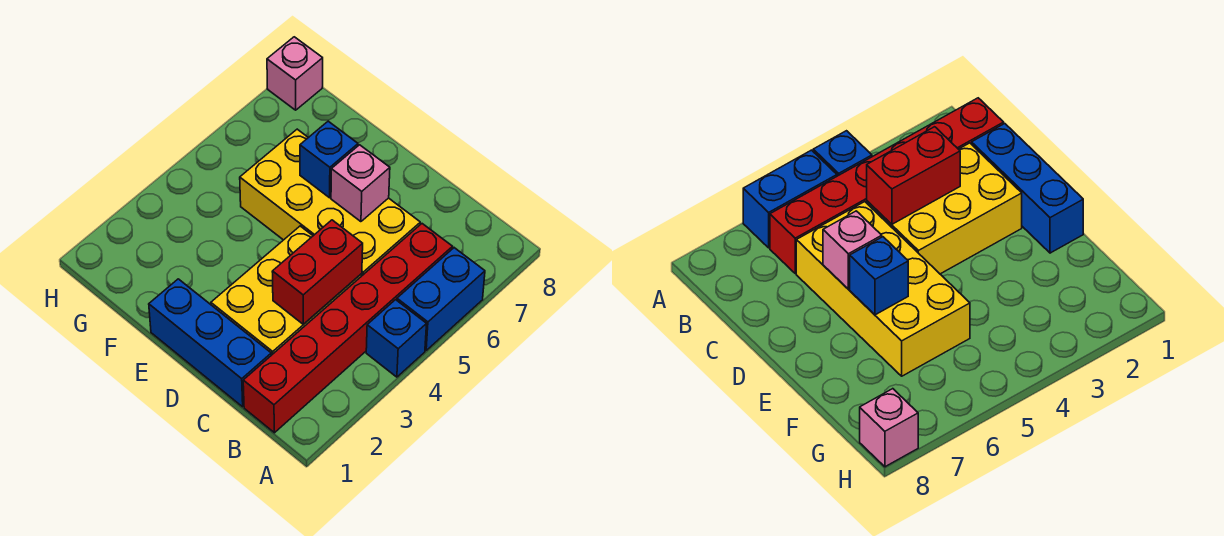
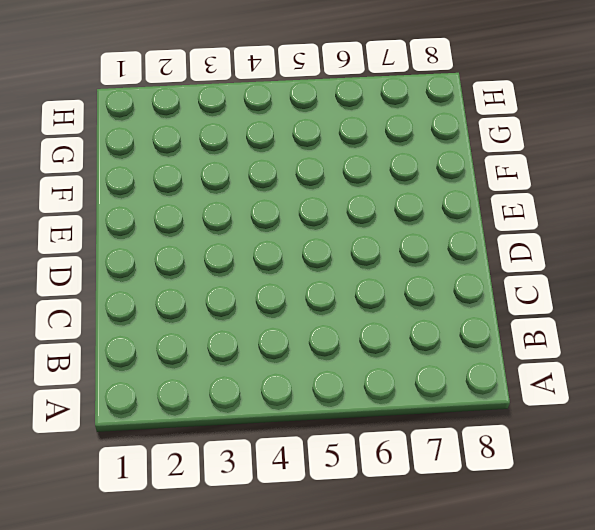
none -> blue brick A4 level 1
none -> blue brick A5:A6 level 1

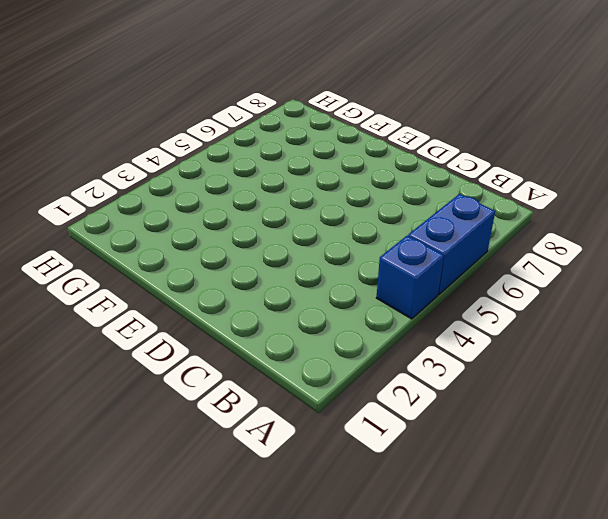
none -> red brick B1:B6 level 1
none -> blue brick C1:E1 level 1

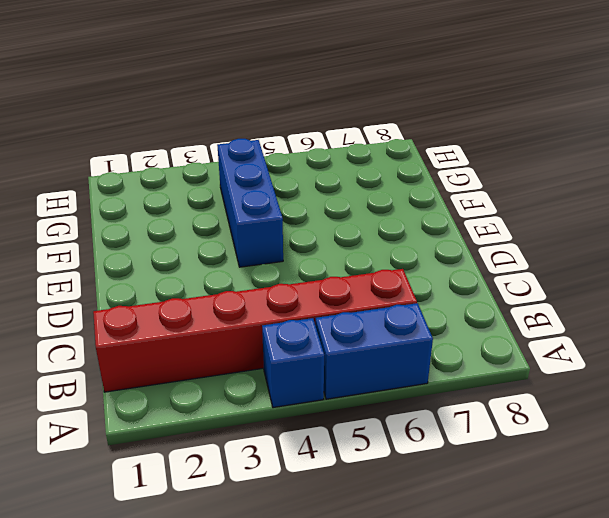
blue brick E4:G4 level 1 -> blue brick C1:E1 level 1
none -> yellow brick C2:D4 level 1
none -> yellow brick C5:F6 level 1

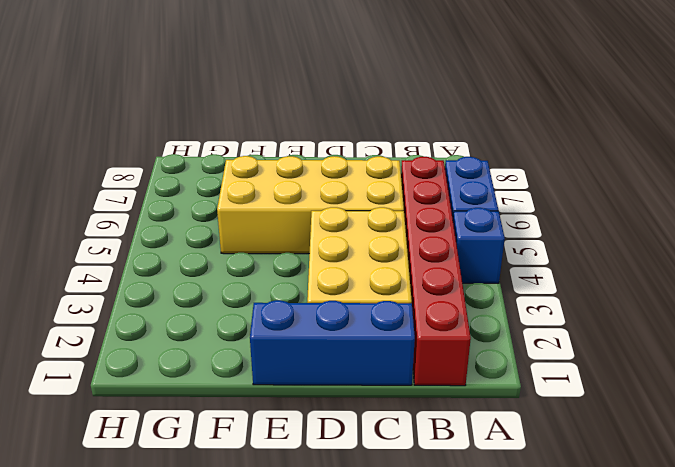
none -> pink brick H8 level 1
none -> red brick C3:C4 level 2

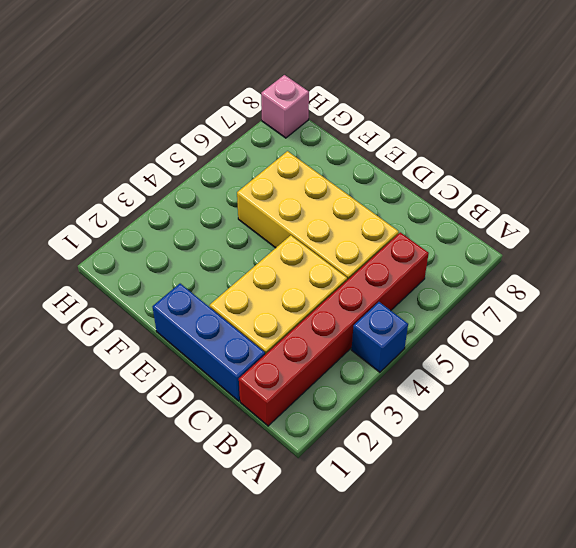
none -> blue brick A5:A6 level 1
none -> red brick C3:C4 level 2

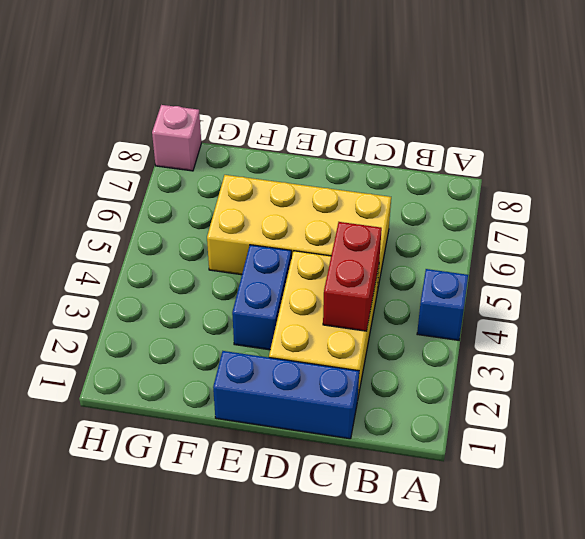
blue brick E3:E4 level 1 -> blue brick A5:A6 level 1
none -> red brick B1:B6 level 1
none -> pink brick D6 level 2

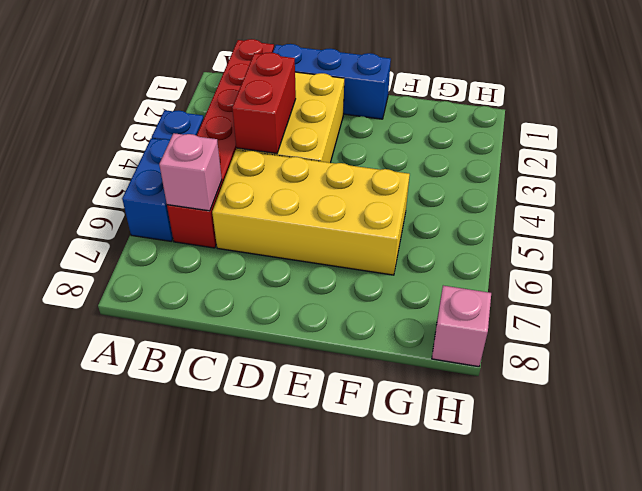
pink brick B6 level 2 -> pink brick D6 level 2
none -> blue brick E6 level 2

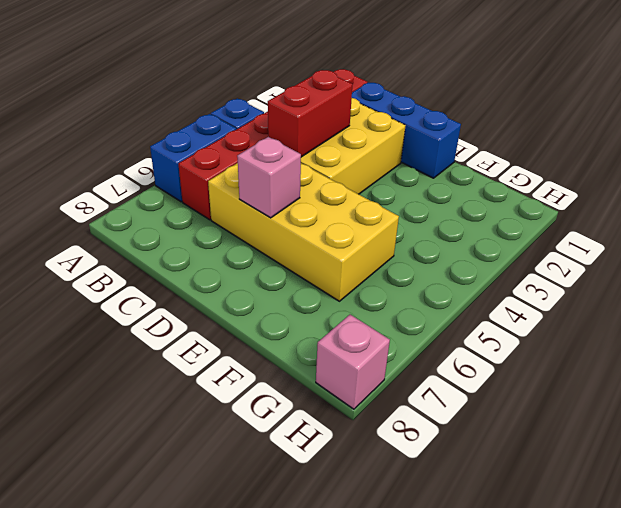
none -> blue brick E6 level 2

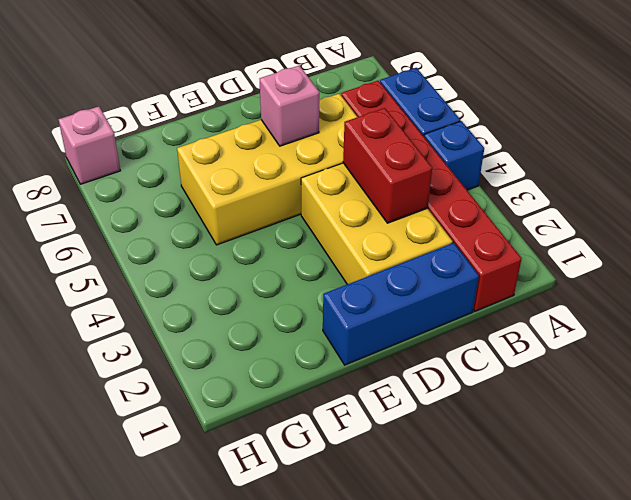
none -> blue brick E6 level 2

